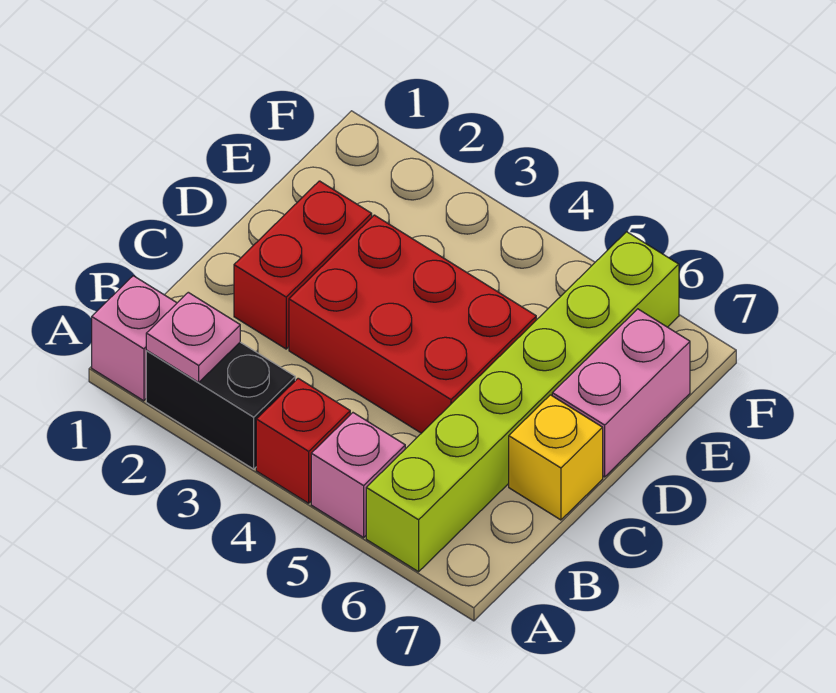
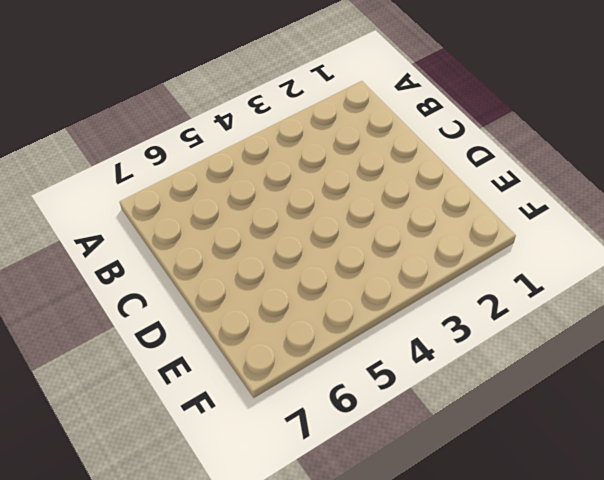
none -> pink brick A1 level 1
none -> black brick A2:A3 level 1

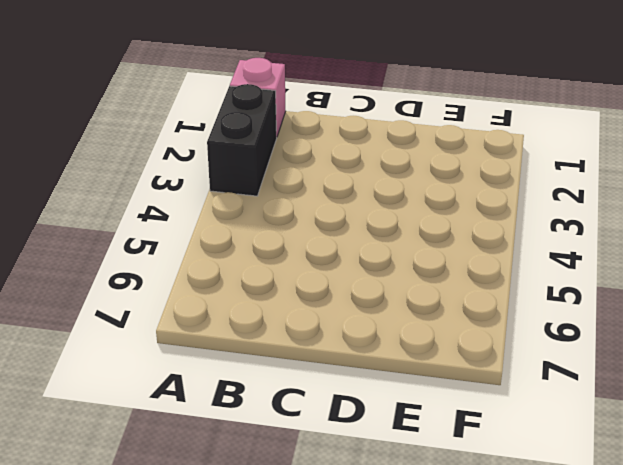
none -> red brick A4 level 1
none -> pink brick A5 level 1

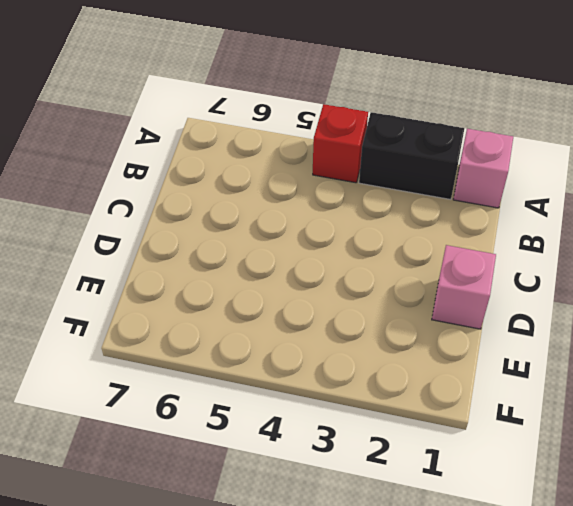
pink brick D1 level 1 -> pink brick A5 level 1
none -> lime brick A6:F6 level 1
none -> red brick C2:D2 level 1

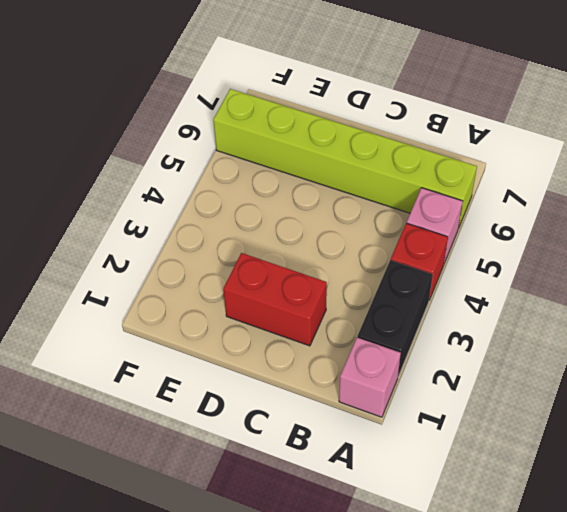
none -> red brick C3:D5 level 1
none -> yellow brick C7 level 1

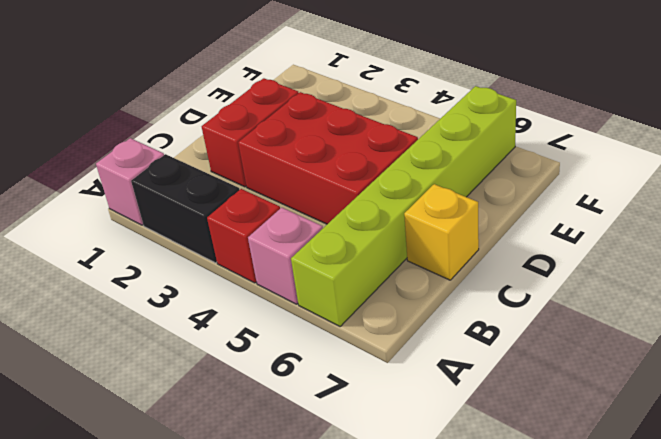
none -> pink brick D7:E7 level 1
none -> pink plate A2 level 2

